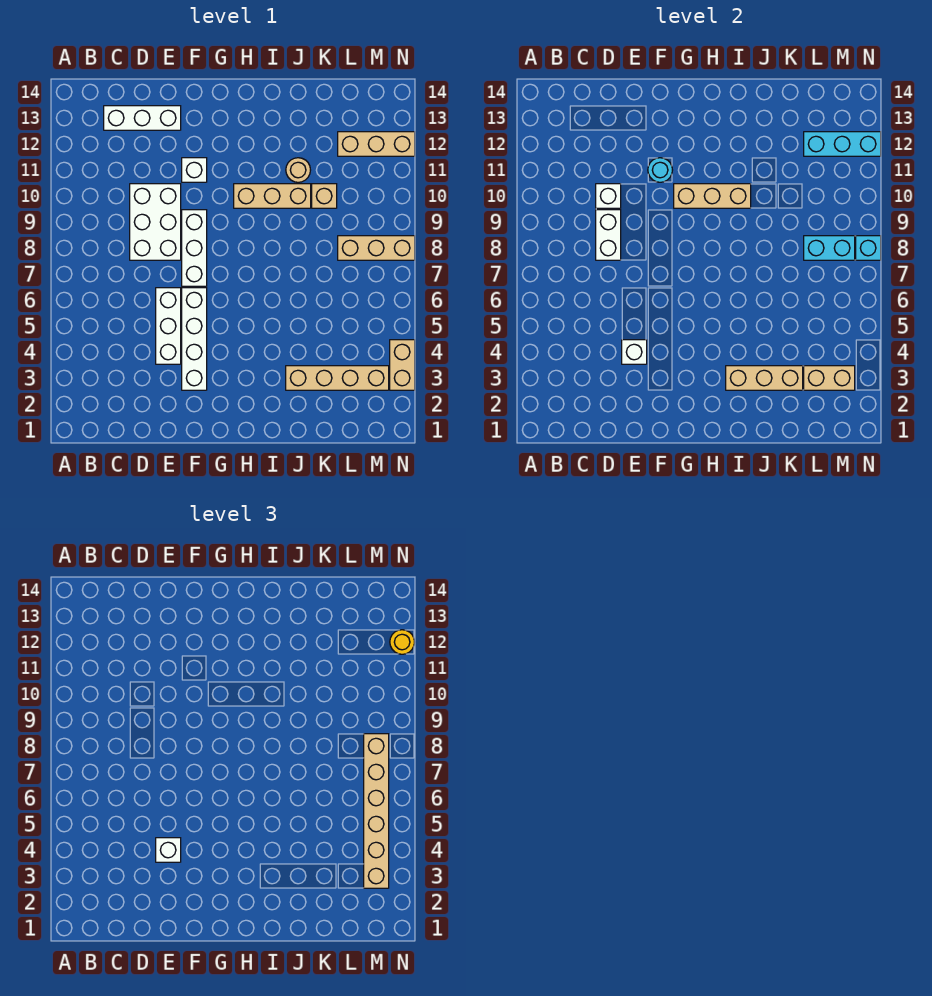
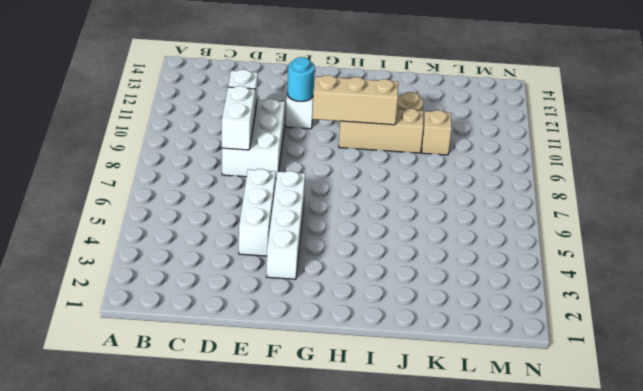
none -> white brick C13:E13 level 1
none -> white brick F7:F9 level 1
none -> tan brick J3:M3 level 1

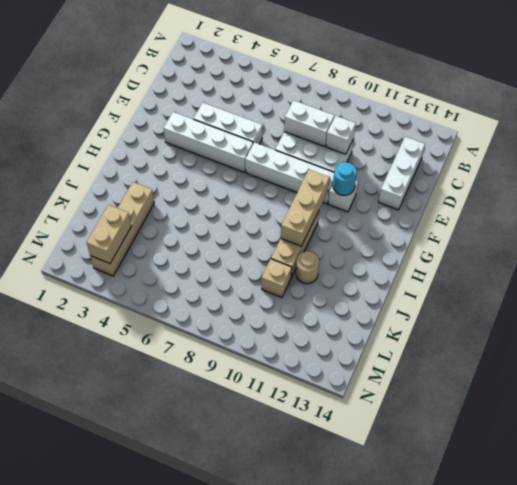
white brick F7:F10 level 1 -> white brick F7:F9 level 1
none -> tan brick L8:N8 level 1
none -> tan brick L12:N12 level 1
none -> tan brick N3:N4 level 1

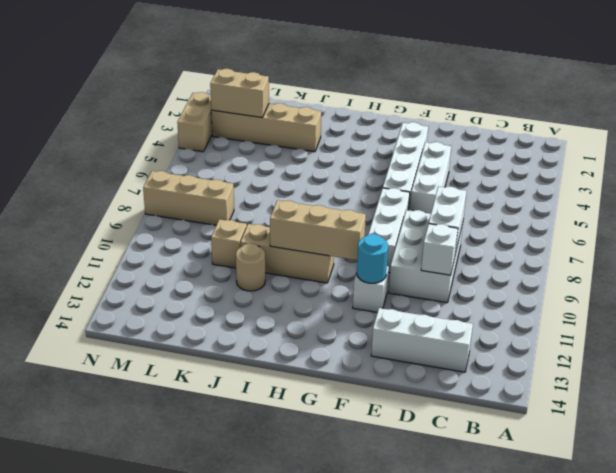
none -> tan brick L12:N12 level 1
none -> white brick E4 level 2
none -> tan brick I3:K3 level 2

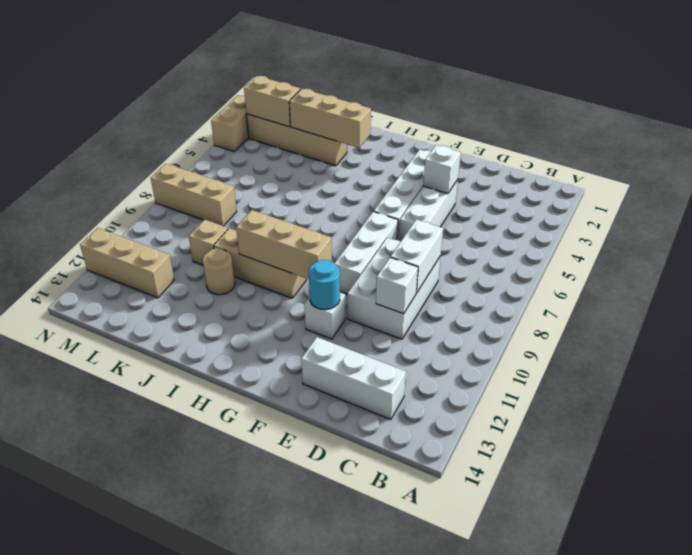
none -> cyan brick L8:M8 level 2
none -> cyan brick L12:N12 level 2
none -> cyan brick N8 level 2

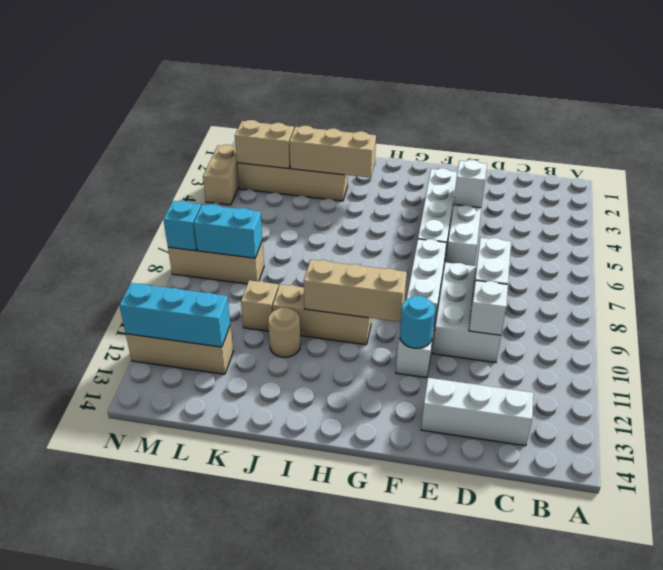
none -> white brick E4 level 3
none -> tan brick M3:M8 level 3
none -> yellow round brick N12 level 3

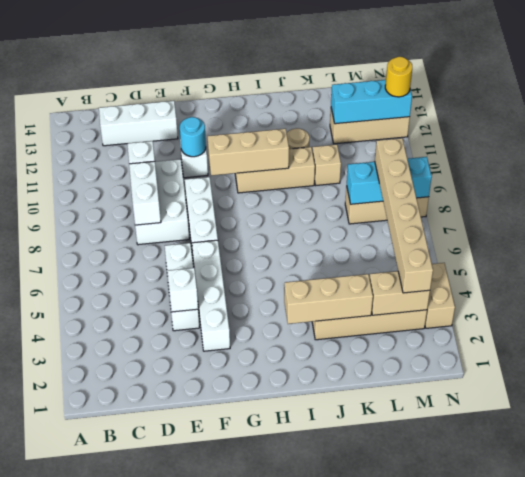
none -> white brick E4 level 3

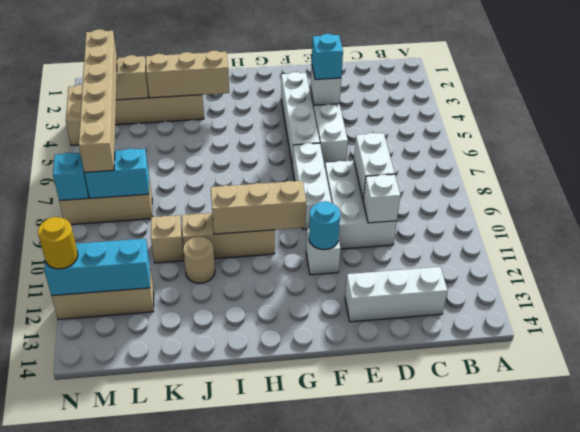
cyan brick E4 level 3 -> white brick E4 level 3

